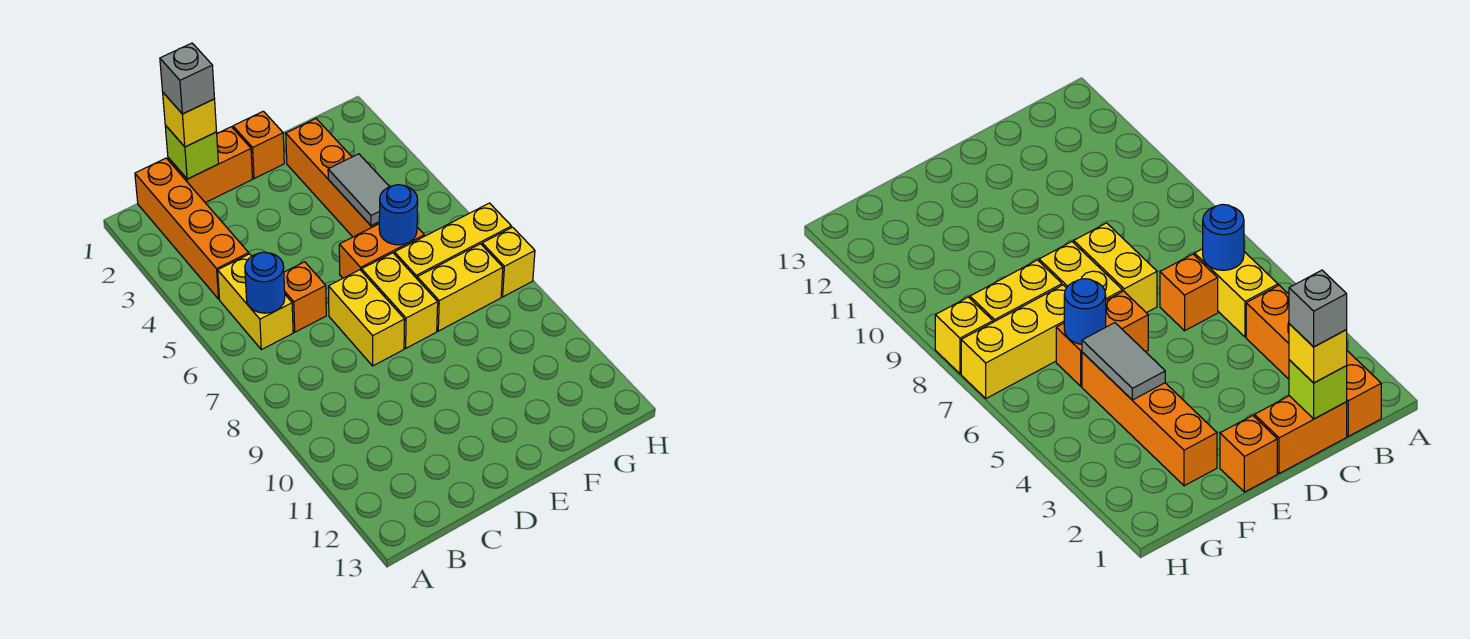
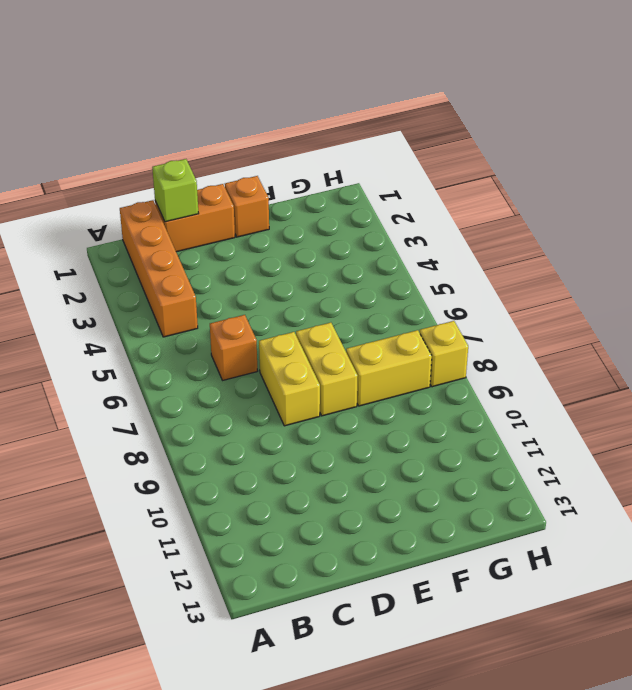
none -> yellow brick B5:B6 level 1
none -> orange brick E6:F6 level 1
none -> orange brick F2:F5 level 1

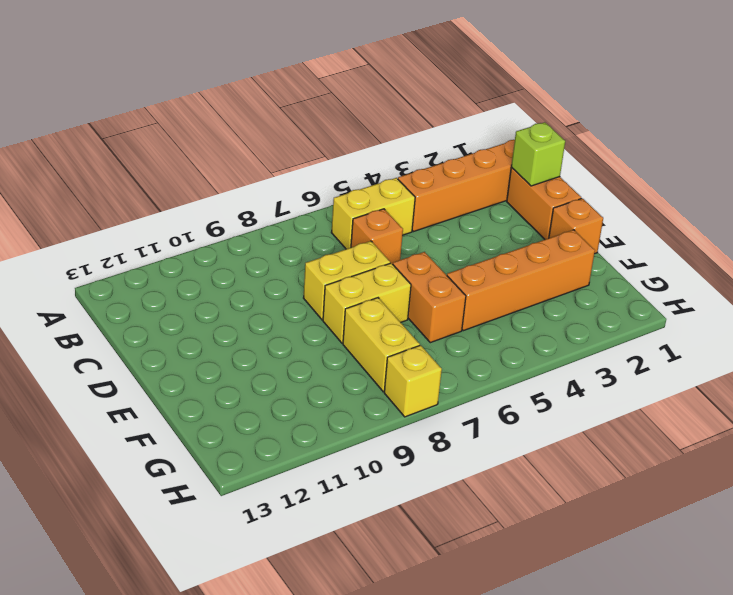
none -> yellow brick F7:H7 level 1
none -> blue round brick B6 level 2
none -> grey tile F4:F5 level 2

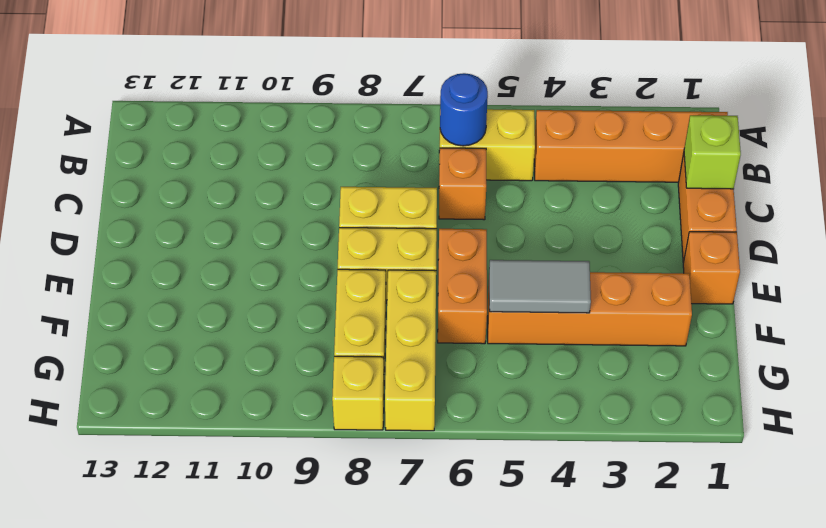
none -> blue round brick F6 level 2
none -> yellow brick C1 level 3
none -> grey brick C1 level 4

